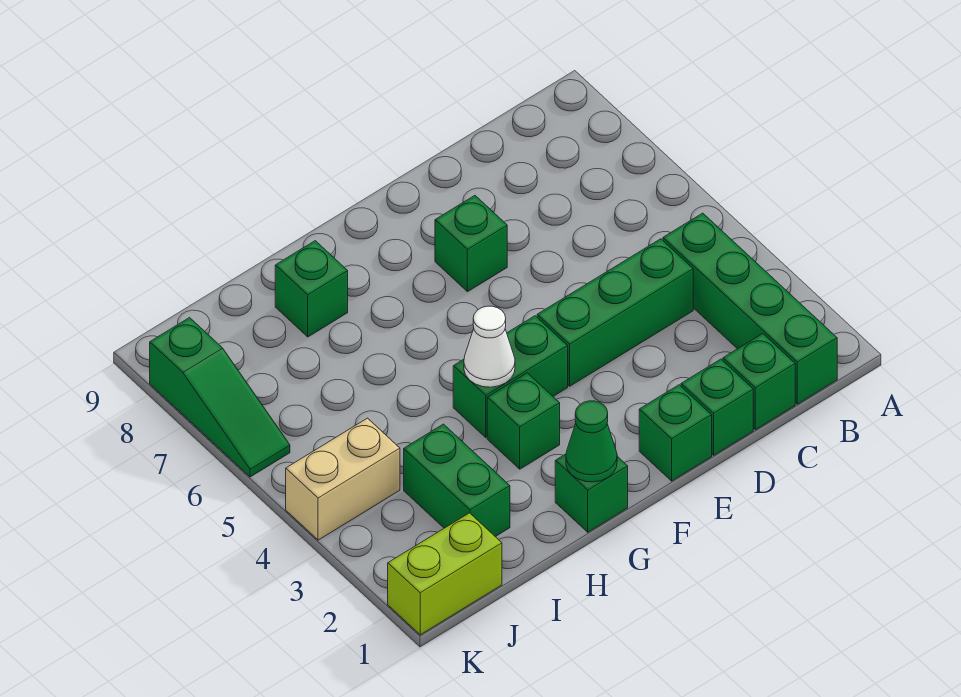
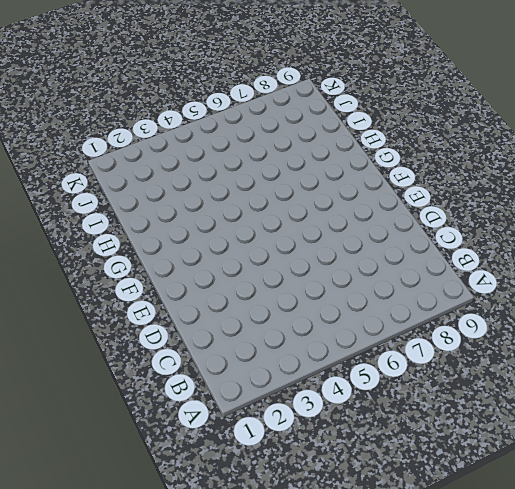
none -> green brick B1:B4 level 1
none -> green brick C1 level 1
none -> green brick C4:E4 level 1

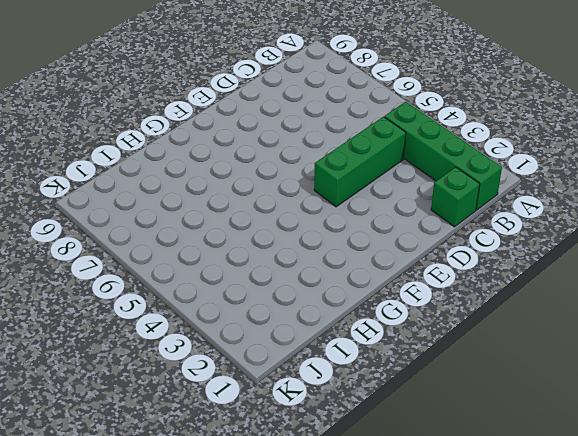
none -> green brick D1 level 1
none -> green brick E1 level 1
none -> green brick E7 level 1

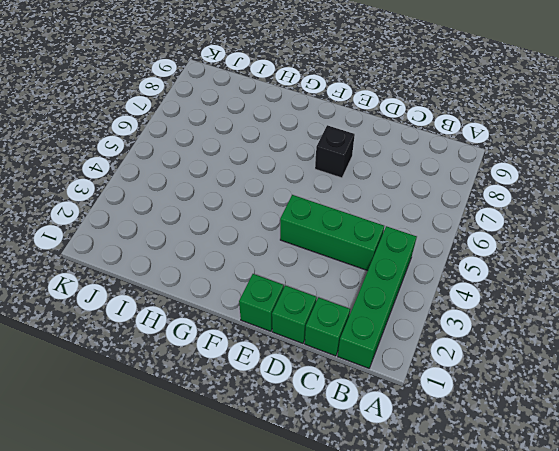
black brick E7 level 1 -> green brick E7 level 1
none -> green brick F4:G4 level 1
none -> green brick G1 level 1
none -> green brick G3 level 1

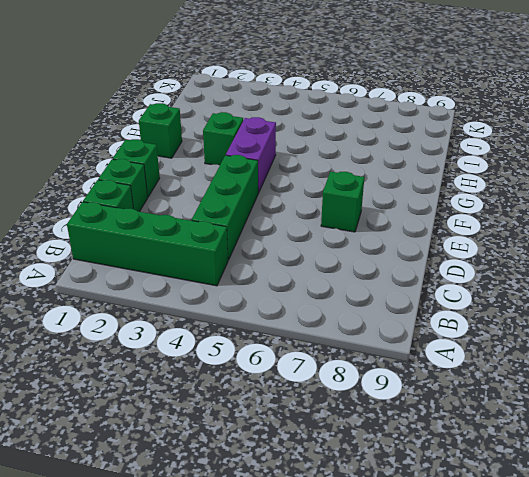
purple brick F4:G4 level 1 -> green brick F4:G4 level 1
none -> green brick H8 level 1
none -> green brick I2:I3 level 1
none -> lime brick J1:K1 level 1

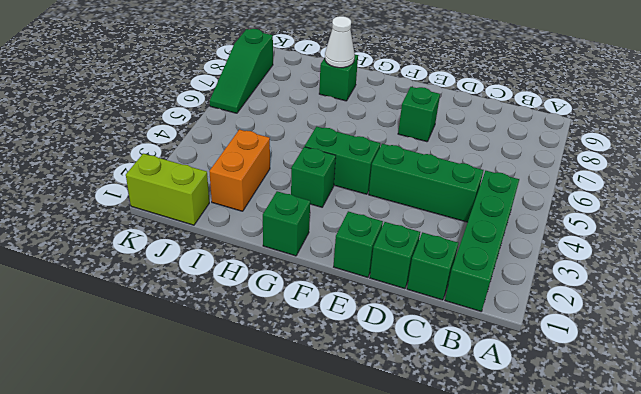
white cone H8 level 2 -> white cone G4 level 2
orange brick I2:I3 level 1 -> green brick I2:I3 level 1
none -> tan brick J4:K4 level 1
none -> green cone G1 level 2

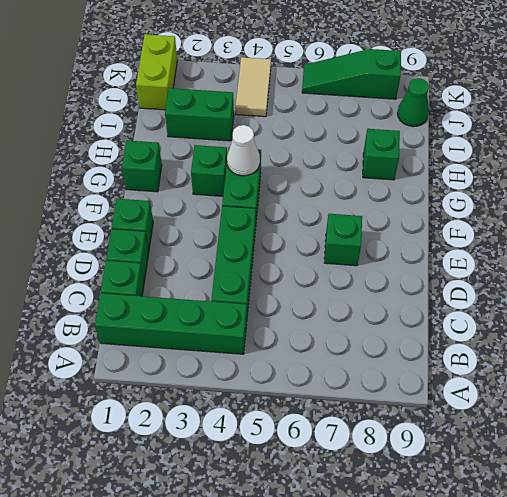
tan tile J4:K4 level 1 -> tan brick J4:K4 level 1
green cone J9 level 1 -> green cone G1 level 2

